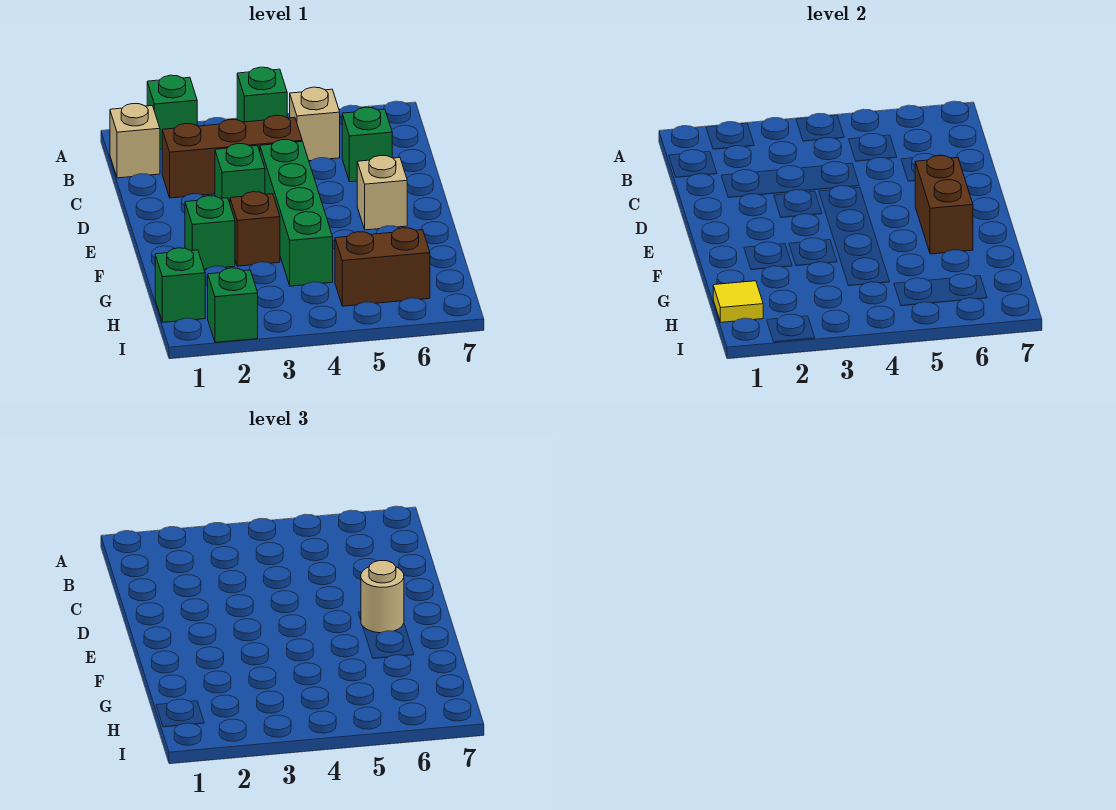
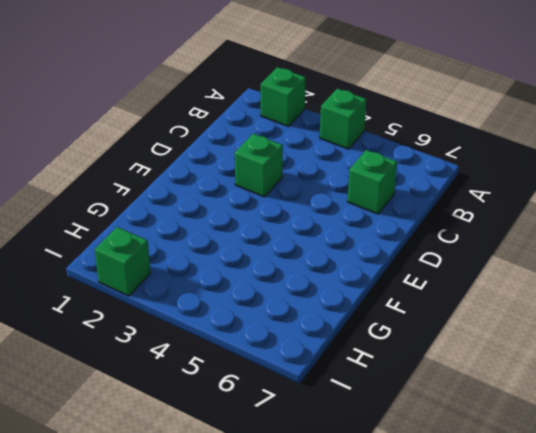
none -> tan brick B1 level 1
none -> tan brick B5 level 1
none -> brown brick C2:C4 level 1

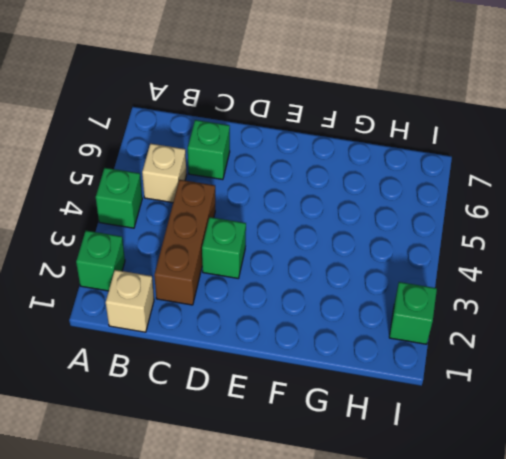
none -> green brick D4:G4 level 1
none -> tan brick E6 level 1
none -> green brick F2 level 1

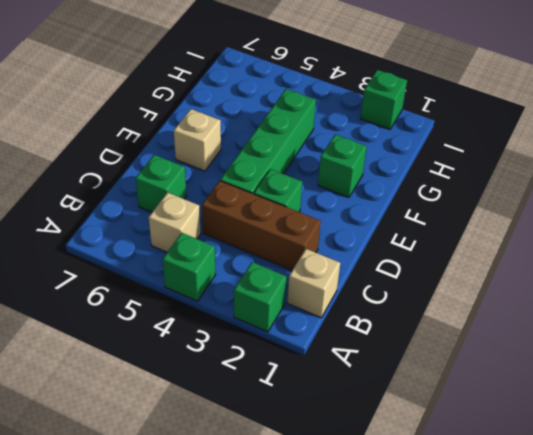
none -> brown brick F3 level 1
none -> green brick H1 level 1
none -> brown brick H5:H6 level 1

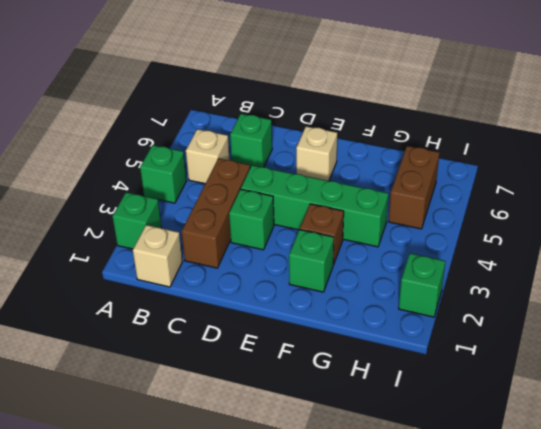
none -> green brick H1 level 1
none -> brown brick E6:F6 level 2
none -> yellow tile H1 level 2

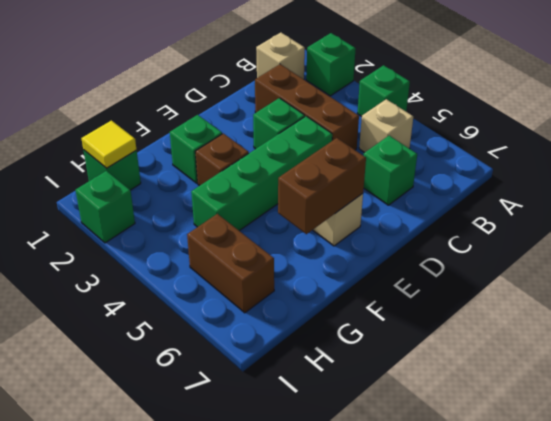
none -> tan round brick E6 level 3

